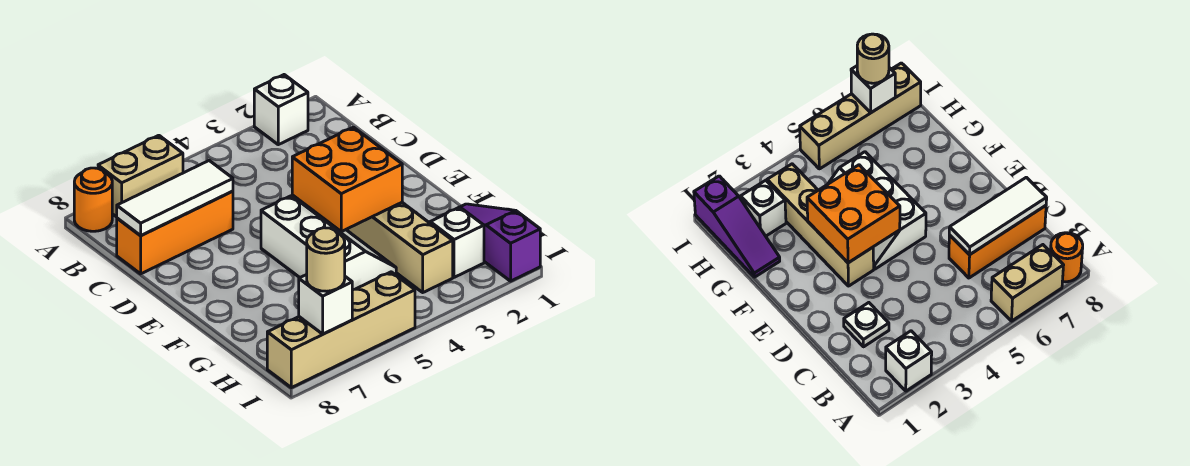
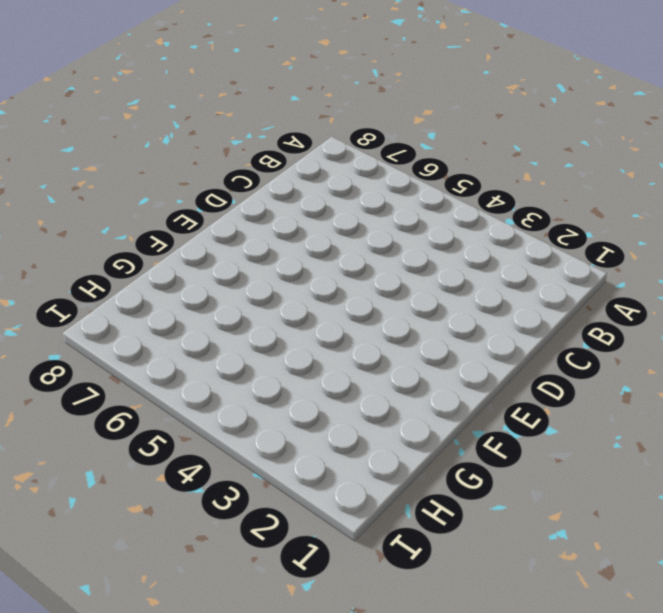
none -> white brick A2 level 1
none -> tan brick A6:A7 level 1
none -> orange round brick A8 level 1

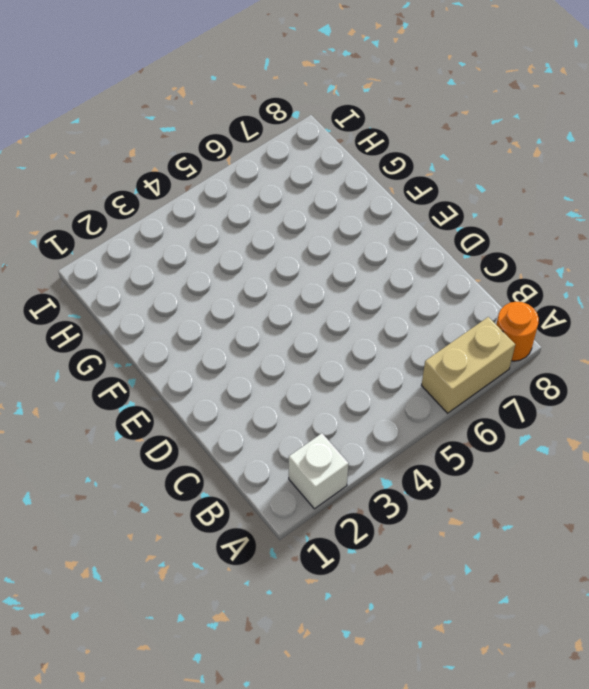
none -> white plate C2 level 1
none -> orange brick C6:C8 level 1
none -> tan brick E3:H3 level 1

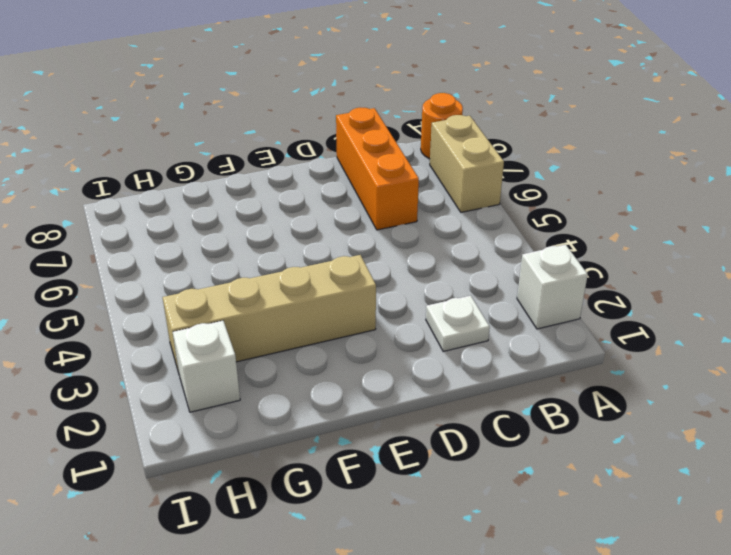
none -> white slope E4:G5 level 1 top 5
none -> purple slope G1:I1 level 1 top I
none -> tan brick I5:I8 level 1

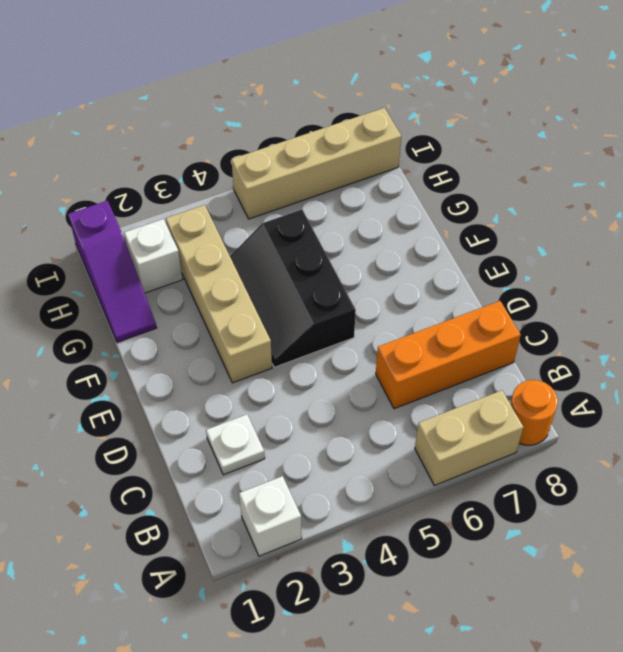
black slope E4:G5 level 1 top 5 -> white slope E4:G5 level 1 top 5
none -> white tile C6:C8 level 2
none -> orange brick E3:F4 level 2
none -> white brick I7 level 2

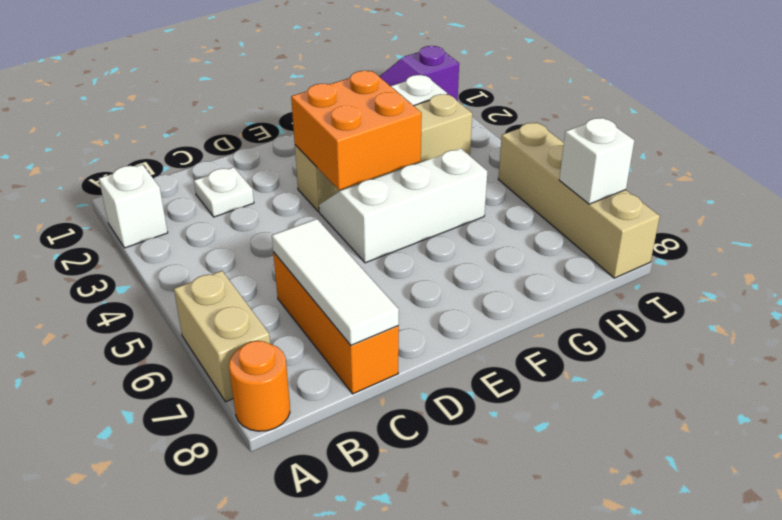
none -> tan round brick I7 level 3

